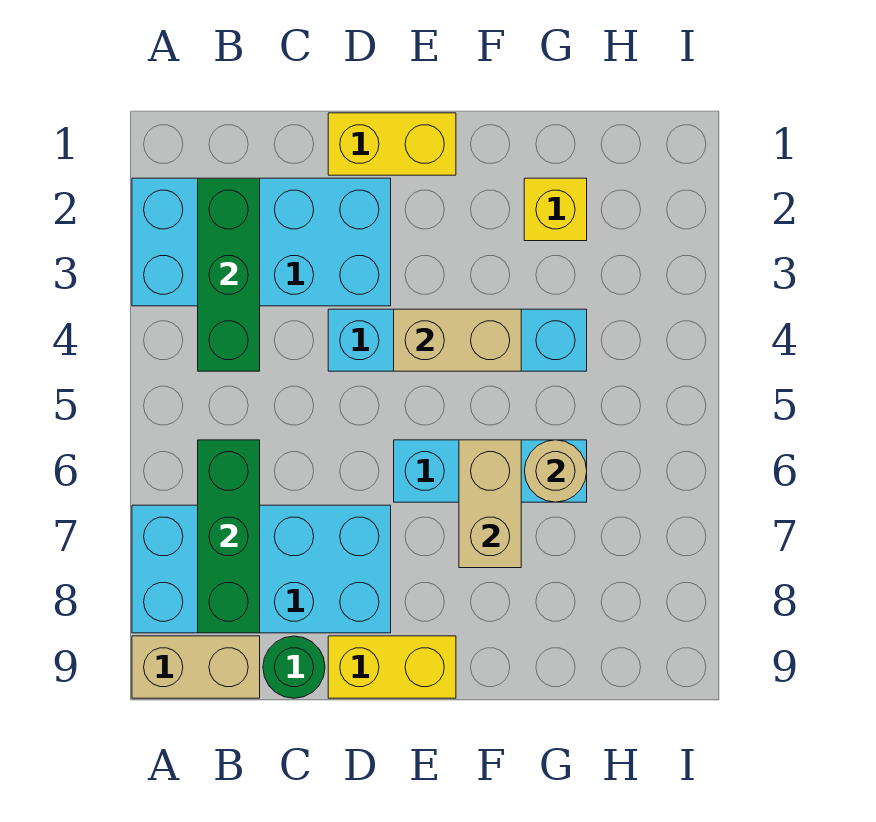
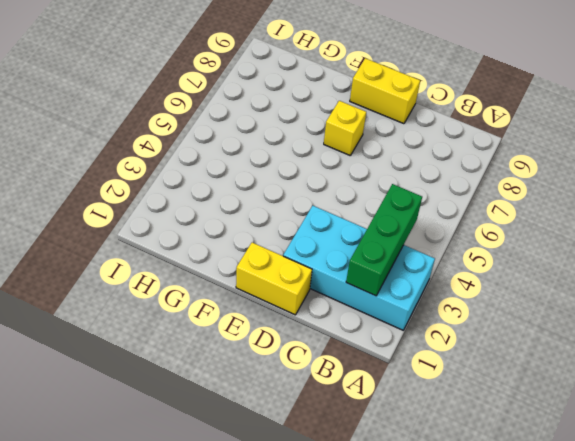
yellow brick E7 level 1 -> yellow brick G2 level 1
none -> cyan brick A7:D8 level 1
none -> tan brick A9:B9 level 1
none -> green round brick C9 level 1

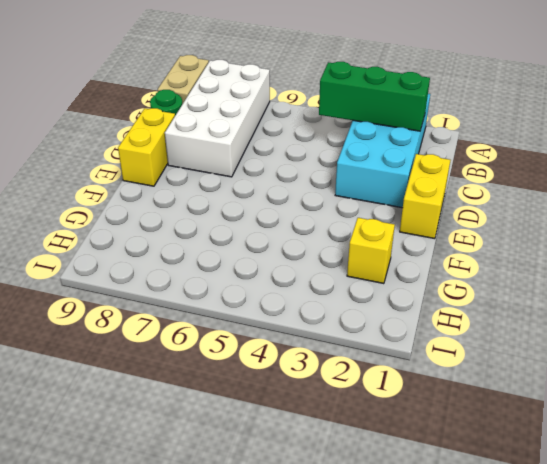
white brick A7:D8 level 1 -> cyan brick A7:D8 level 1
none -> cyan brick D4:G4 level 1
none -> cyan brick E6:G6 level 1
none -> green brick B6:B8 level 2

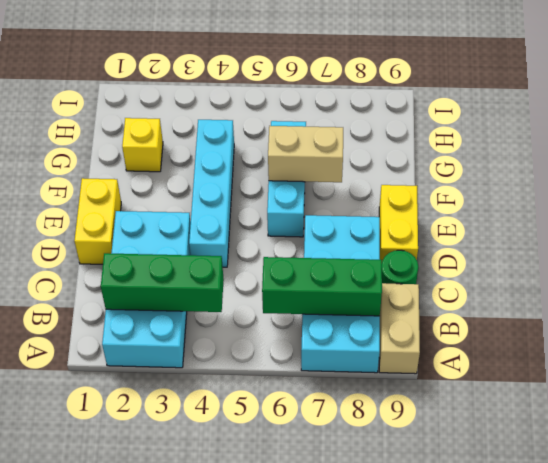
none -> tan brick E4:F4 level 2
none -> tan round brick G6 level 2

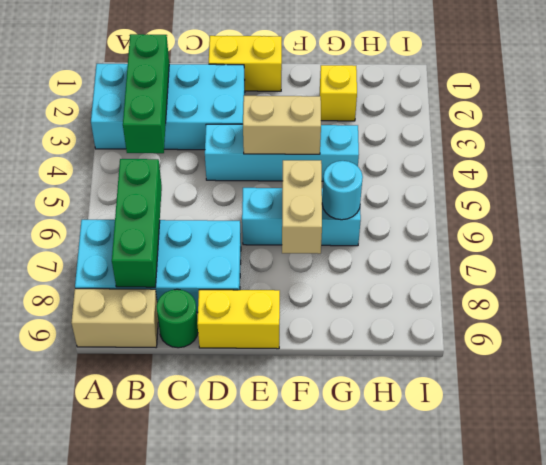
cyan round brick G6 level 2 -> tan round brick G6 level 2

